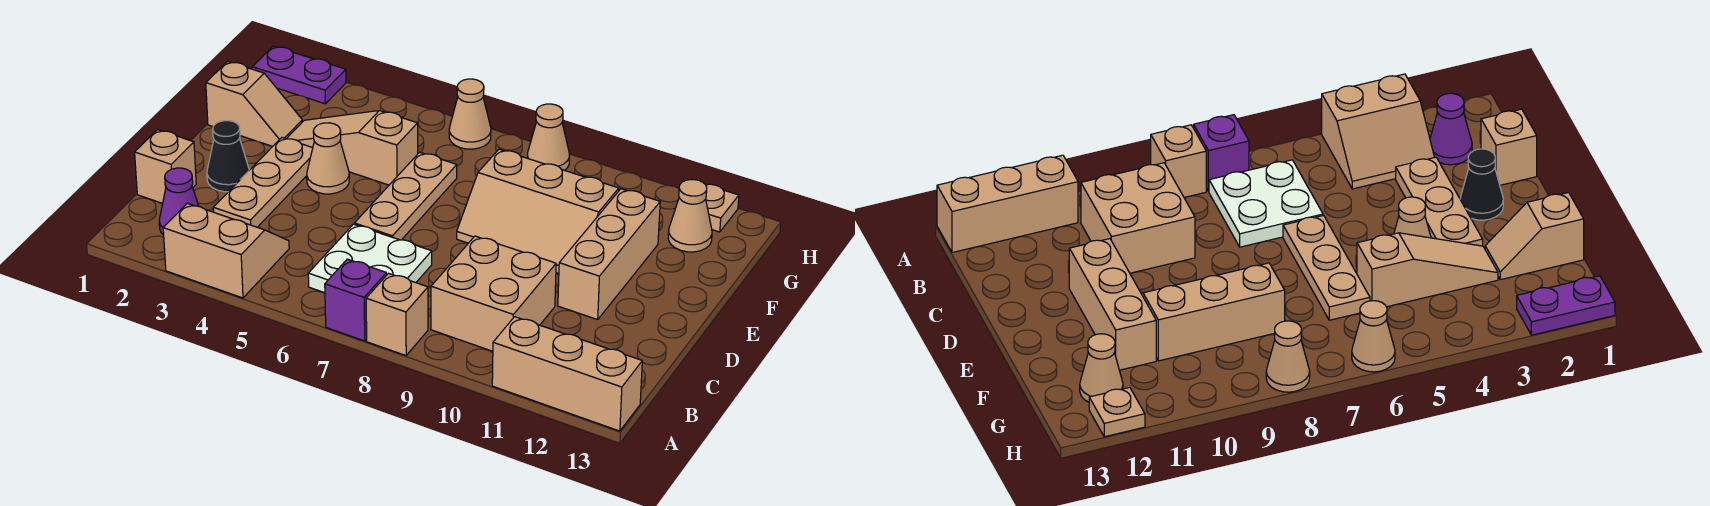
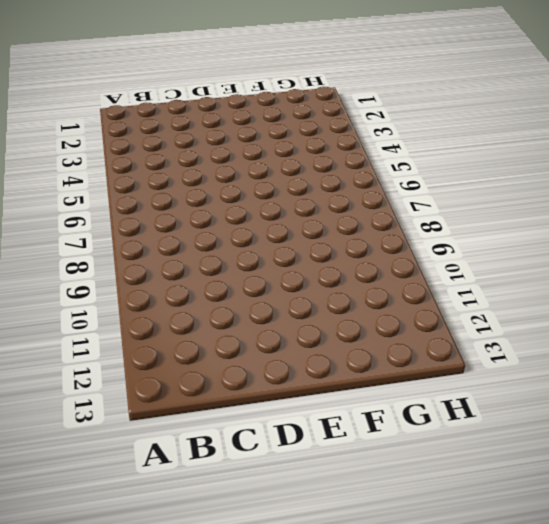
none -> tan slope A3:B4 level 1 top A
none -> purple brick A7 level 1
none -> tan brick A8 level 1

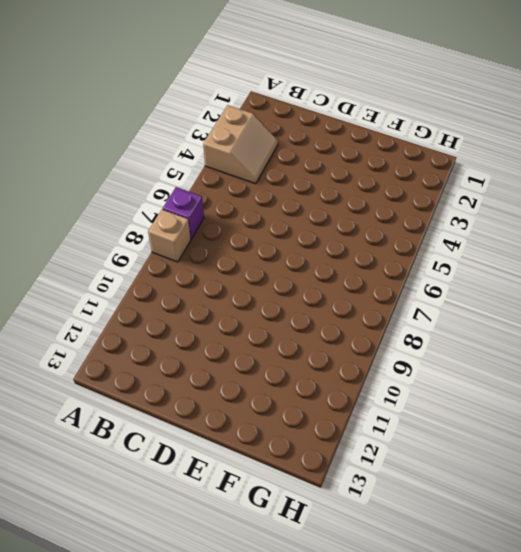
none -> tan brick A11:A13 level 1
none -> purple cone B2 level 1
none -> white plate B6:C7 level 1

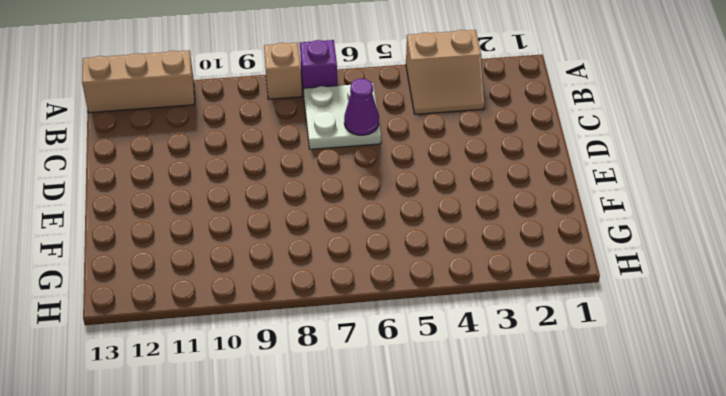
purple cone C6 level 2 -> purple cone B2 level 1
none -> tan brick B9:C10 level 1
none -> tan brick C1 level 1
none -> tan plate C3:E3 level 1

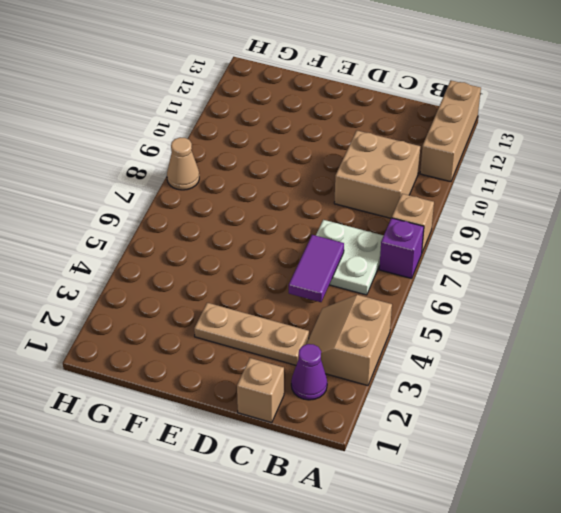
purple tile C5:C6 level 2 -> none
none -> black cone D2 level 1
none -> tan plate D6:F6 level 1
none -> tan brick D11:F11 level 1

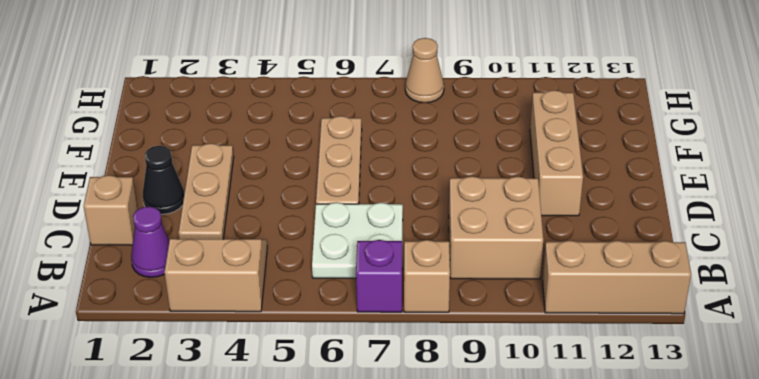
none -> tan cone E4 level 1
none -> tan slope E8:F10 level 1 top F
none -> tan slope F1:F2 level 1 top 1

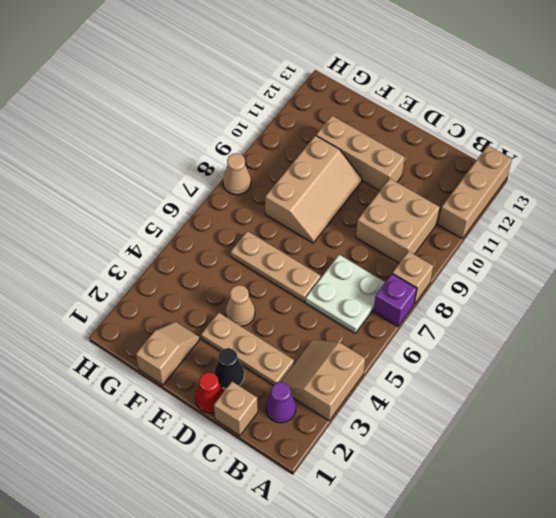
red cone D1 level 1 -> none
none -> tan slope F3:F5 level 1 top 5
none -> tan cone G12 level 1
none -> purple plate H1:H2 level 1

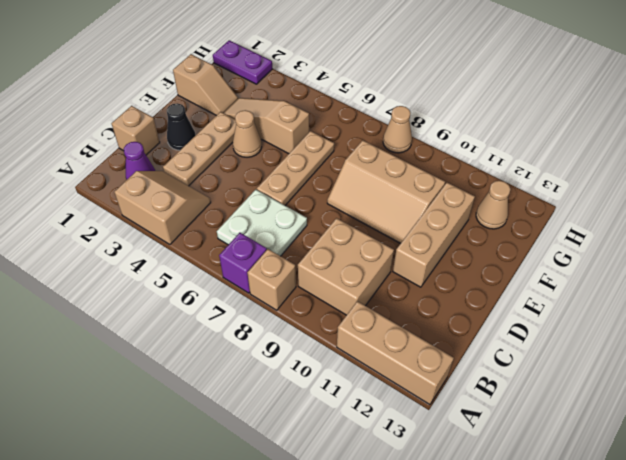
none -> tan cone H6 level 1
none -> tan plate H12 level 1

